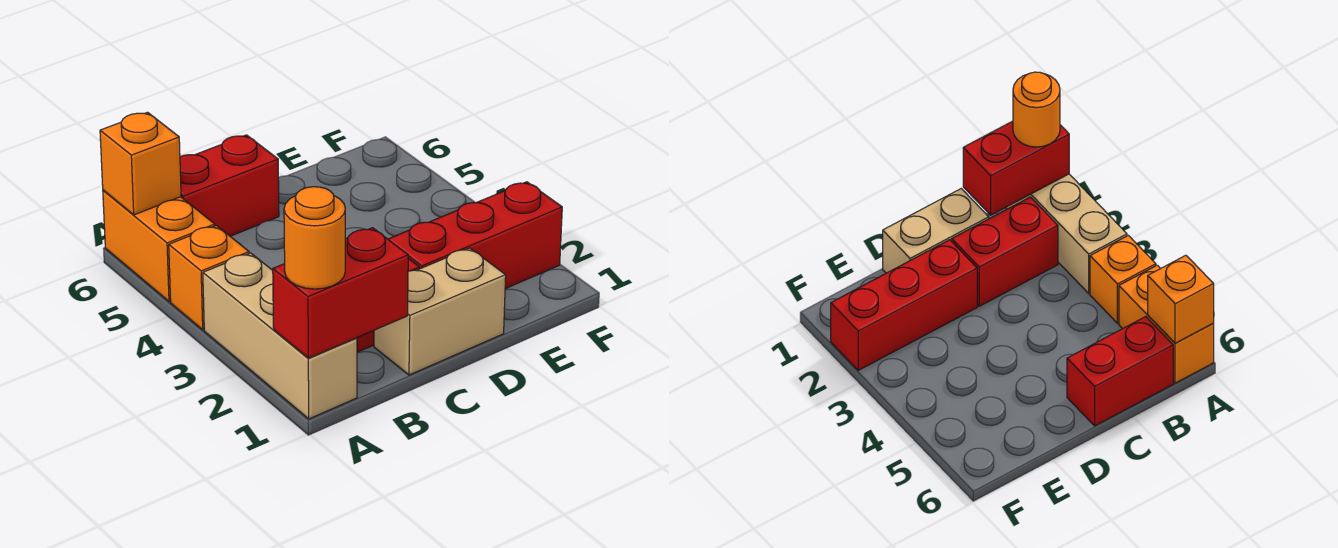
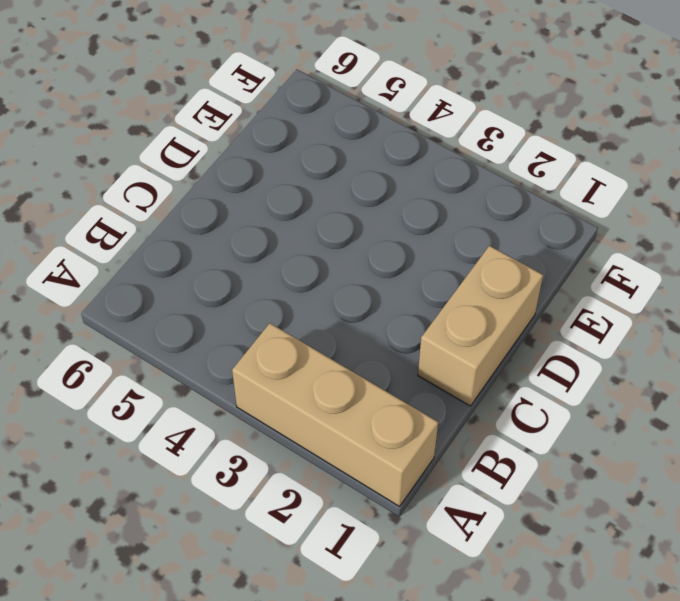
none -> orange brick A4 level 1
none -> orange brick A5:A6 level 1

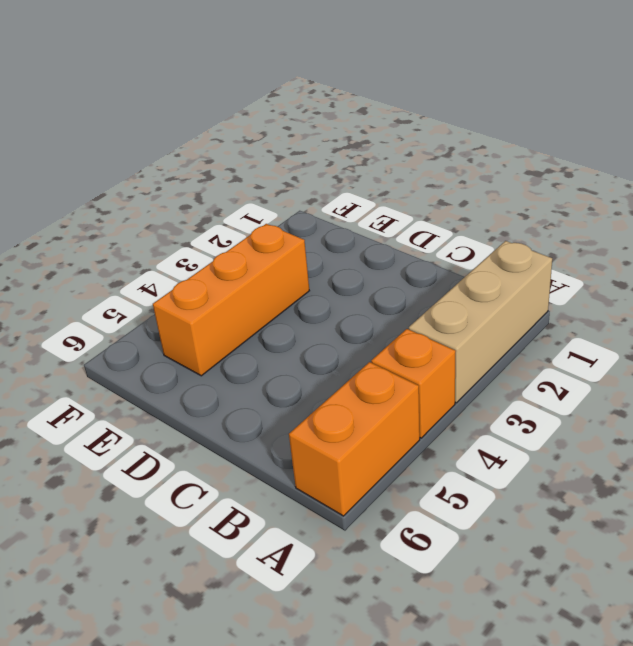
orange brick E3:E5 level 1 -> none
none -> red brick B2:C2 level 1
none -> red brick B6:C6 level 1

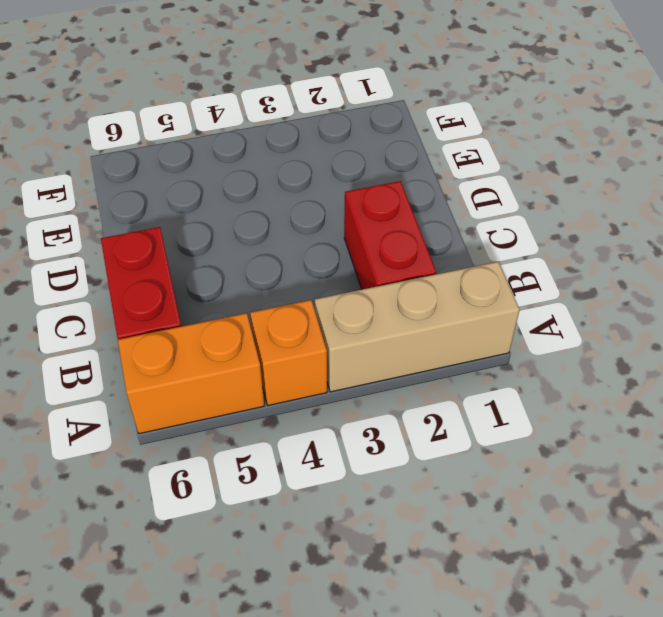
none -> tan brick C1:D1 level 1
none -> red brick D2:F2 level 1

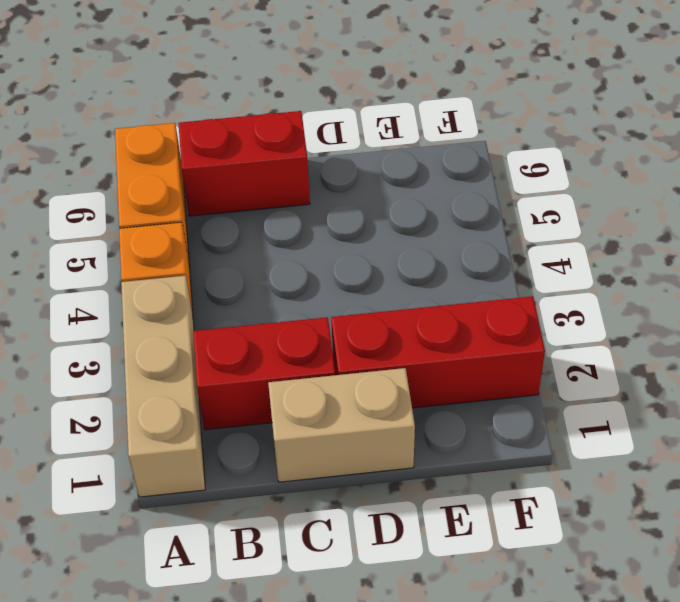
none -> red brick A1:B1 level 2
none -> orange brick A6 level 2

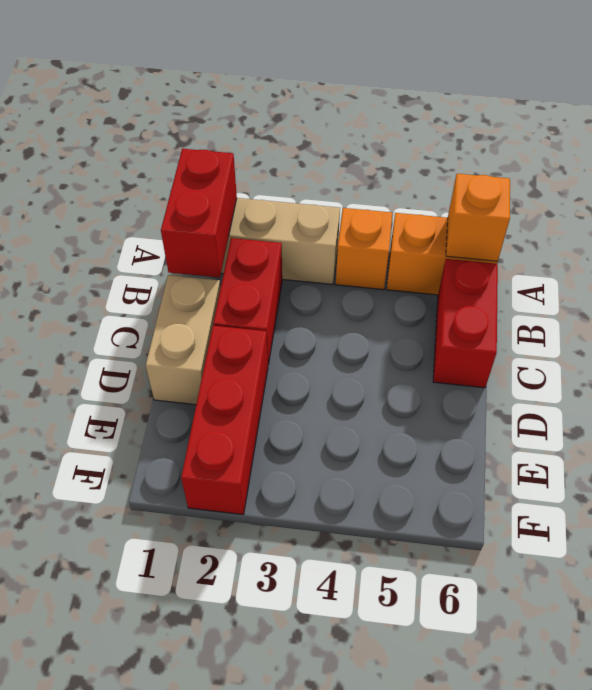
none -> orange round brick A1 level 3

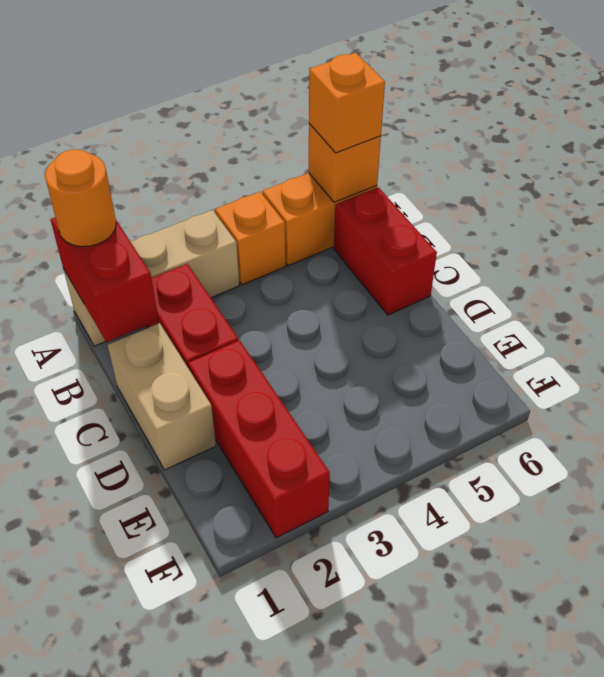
orange brick A6 level 3 -> none

